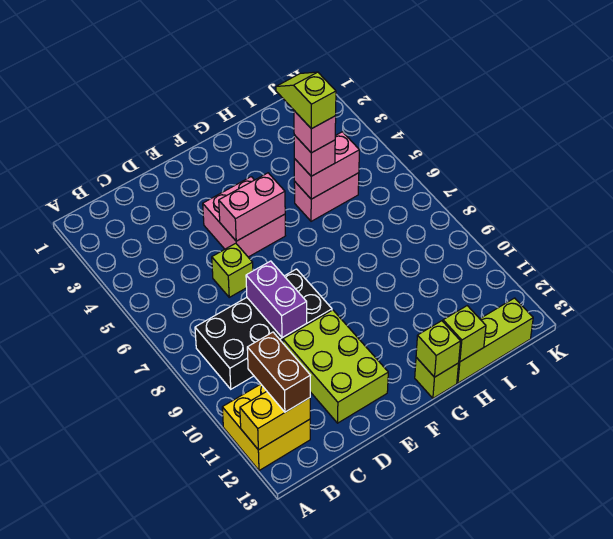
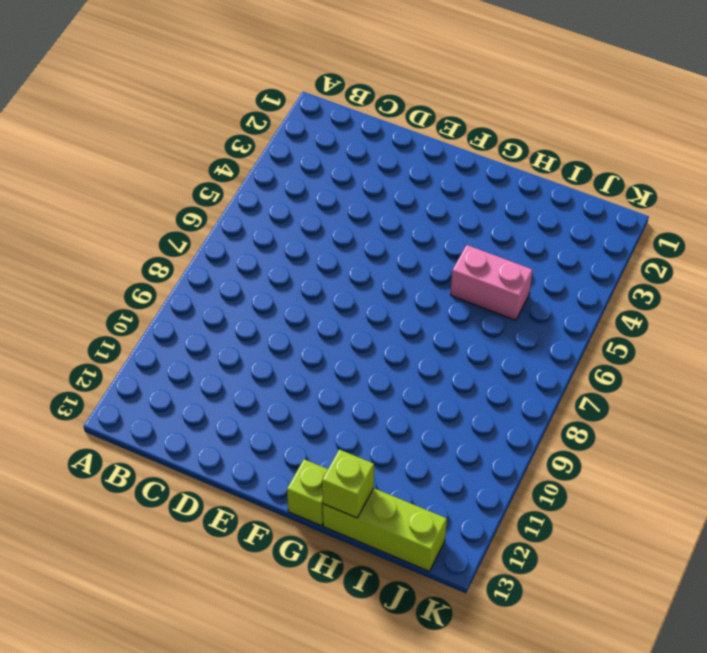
none -> yellow brick A11:B12 level 1
none -> black brick B8:E9 level 1
none -> lime brick D6 level 1

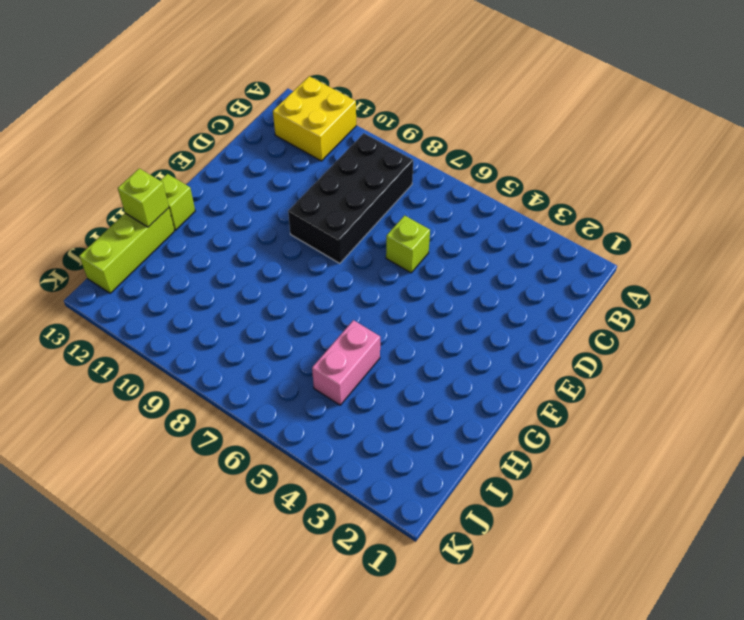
none -> lime brick D10:E12 level 1
none -> pink brick E4:F5 level 1
none -> yellow brick A12:B12 level 2

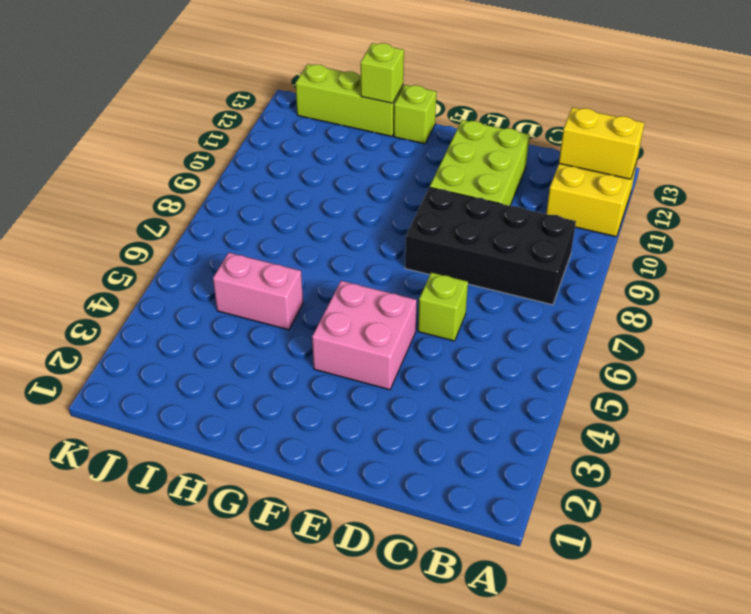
none -> purple brick D8:D9 level 2
none -> pink brick E5:F5 level 2
none -> lime brick G13 level 2

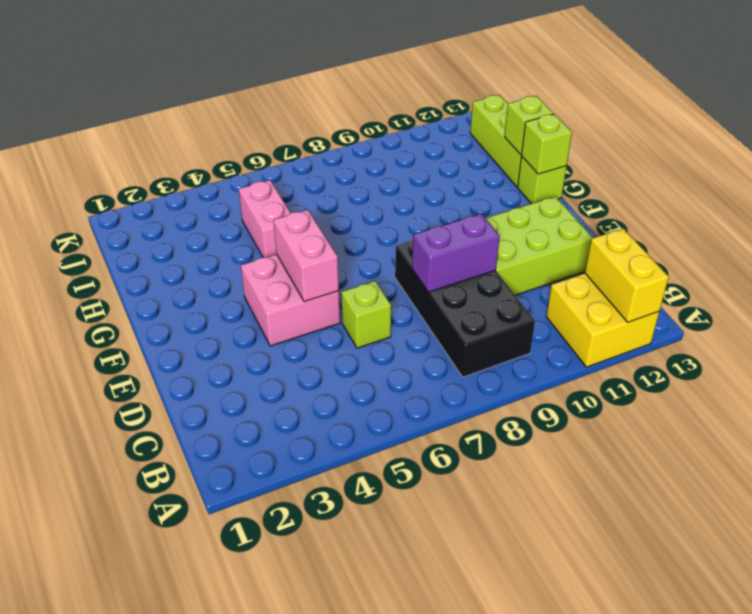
none -> pink brick H5:I5 level 2
none -> brown brick B11:B12 level 3
none -> pink brick H5 level 3

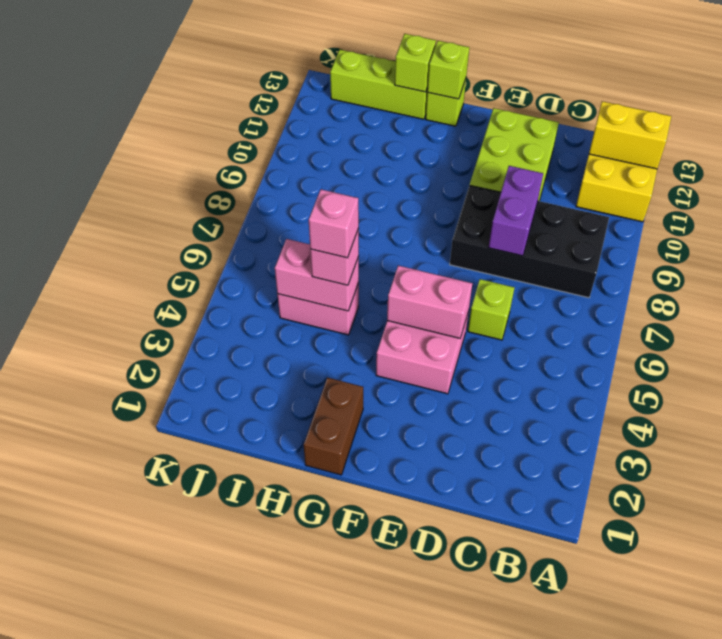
brown brick G1:G2 level 1 -> brown brick B11:B12 level 3
none -> lime slope H4:H5 level 5 top 5

